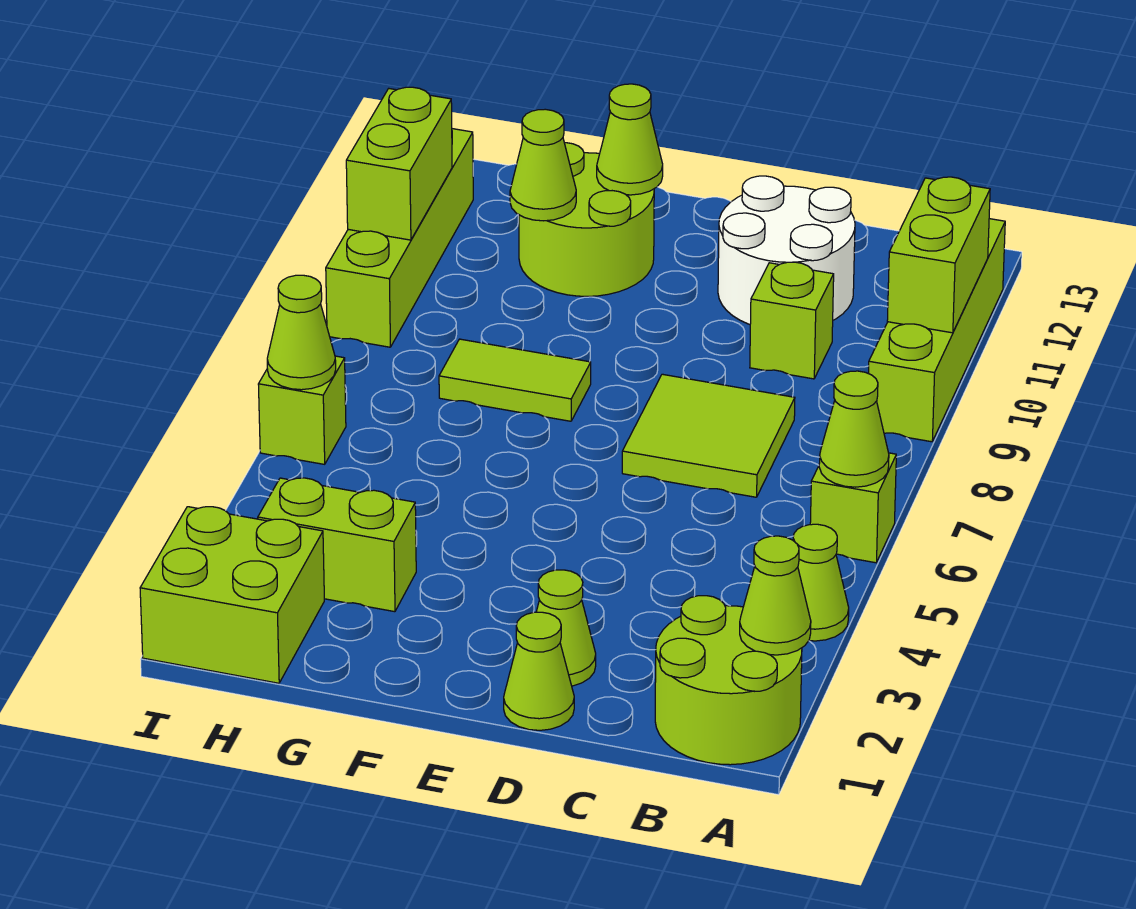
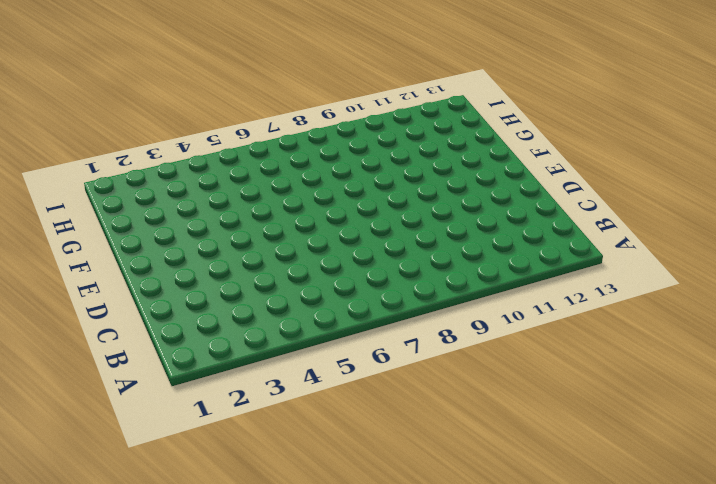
none -> lime round brick A1:B2 level 1
none -> lime cone A4 level 1
none -> lime brick A6 level 1

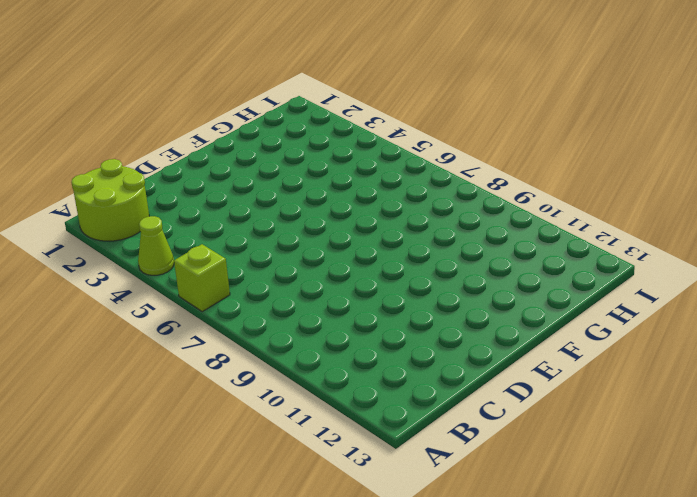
none -> lime brick A9:A12 level 1
none -> lime tile C7:D8 level 1
none -> lime brick C10 level 1

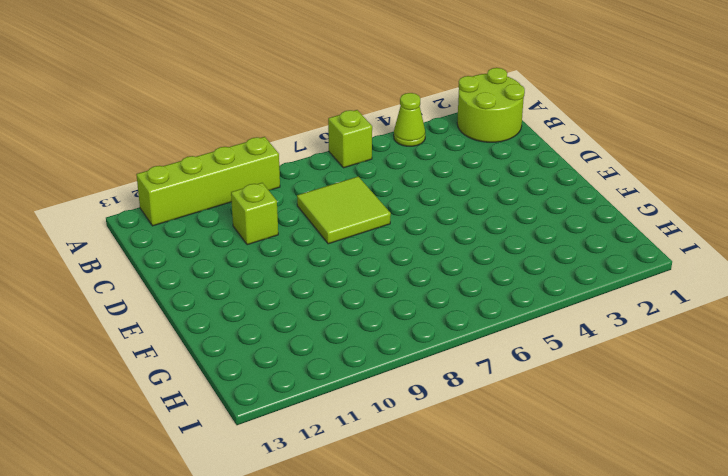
none -> white round brick C11:D12 level 1
none -> lime cone D1 level 1
none -> lime cone D2 level 1

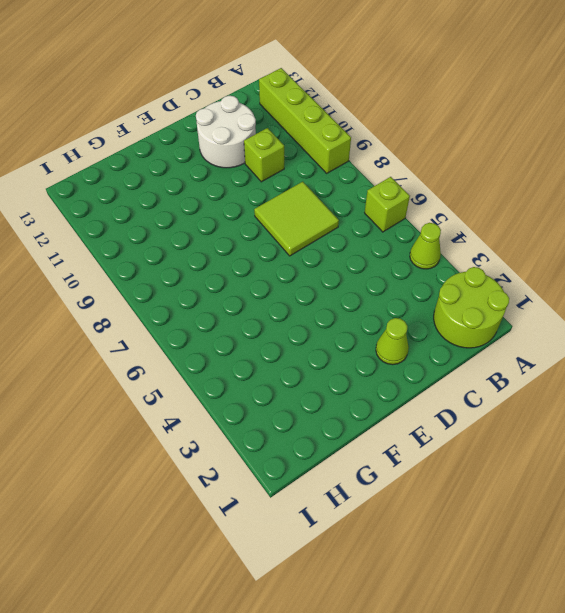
none -> lime cone D1 level 1
none -> lime tile F8:G8 level 1
none -> lime round brick F11:G12 level 1

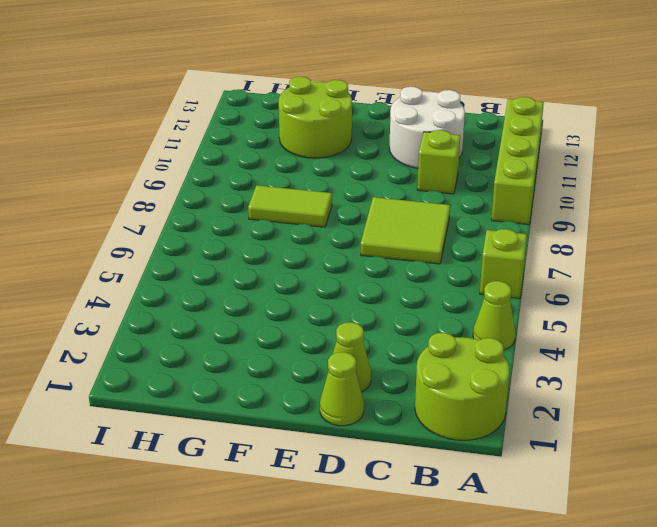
none -> lime brick G3:H3 level 1
none -> lime brick H1:I2 level 1
none -> lime brick I6 level 1

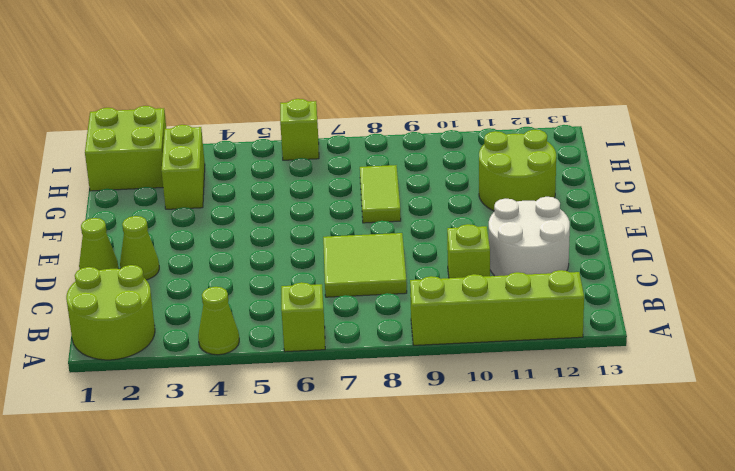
none -> lime brick I9:I12 level 1
none -> lime cone A2 level 2
none -> lime cone A6 level 2

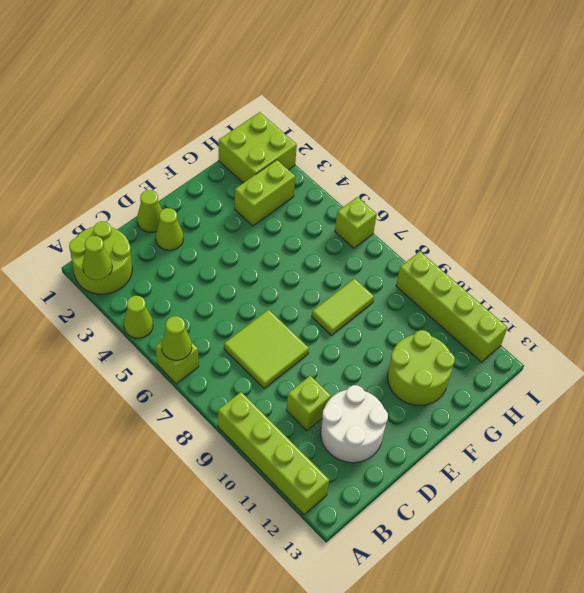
none -> lime brick A10:A11 level 2
none -> lime cone F12 level 2
none -> lime cone G11 level 2

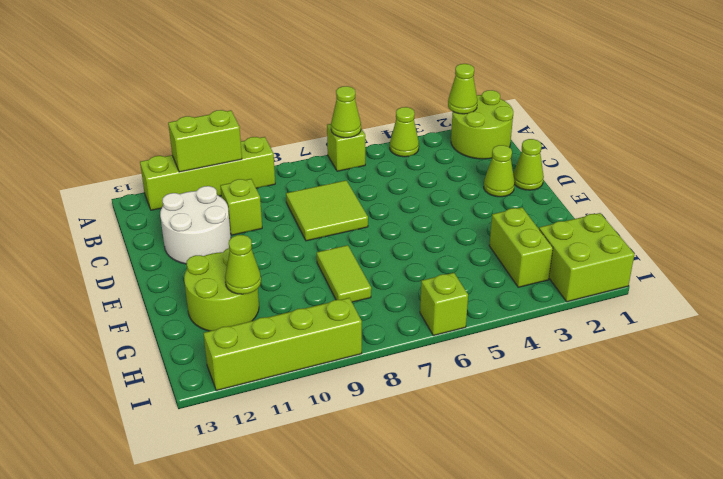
none -> lime cone F12 level 2
none -> lime cone I6 level 2
none -> lime brick I10:I11 level 2

